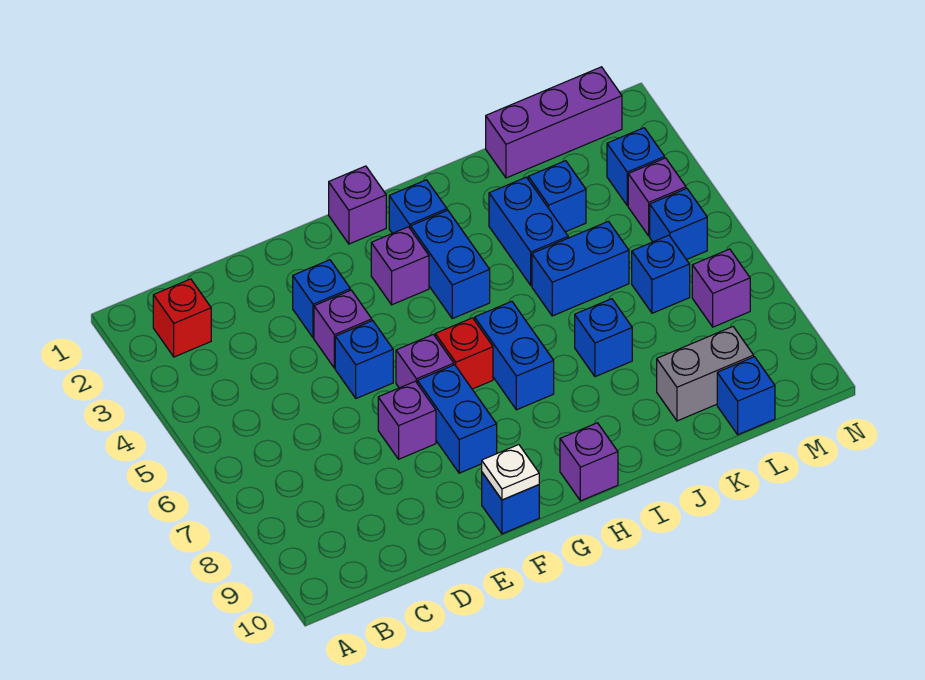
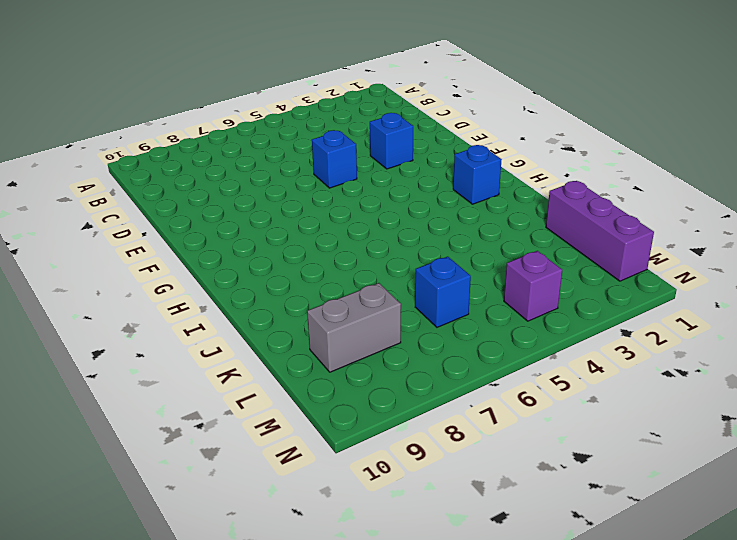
grey brick L8:L9 level 1 -> grey brick K9:L9 level 1
none -> red brick B2 level 1
none -> purple brick E4 level 1
none -> purple brick E7 level 1

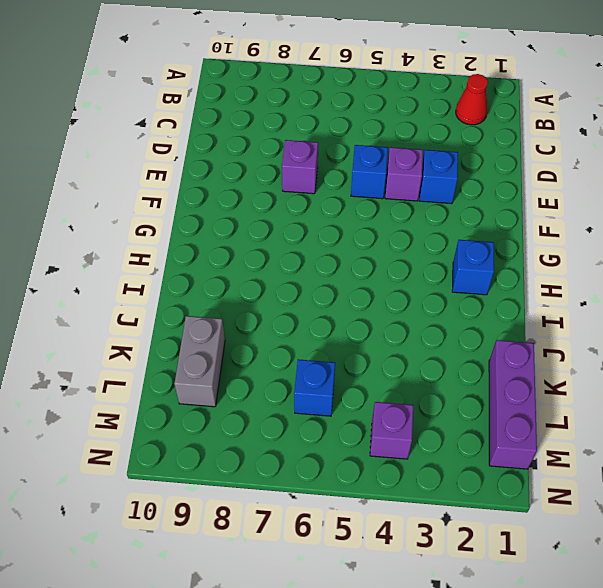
red cone B2 level 1 -> red brick B2 level 1
none -> purple brick F6 level 1
none -> blue brick F7:F8 level 1
none -> blue brick F10 level 1

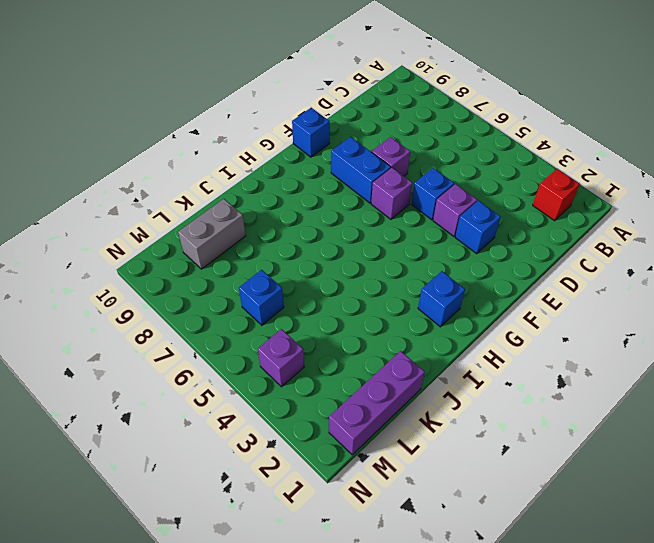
none -> purple brick G1 level 1
none -> purple brick G3 level 1
none -> red brick G6 level 1

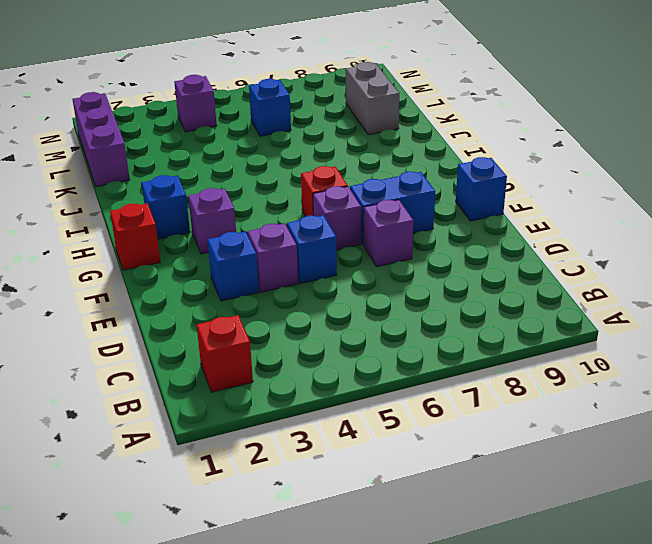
red brick G1 level 1 -> purple brick G1 level 1
none -> blue brick H3:H4 level 1
none -> blue brick H6:H7 level 1
none -> purple brick H10 level 1

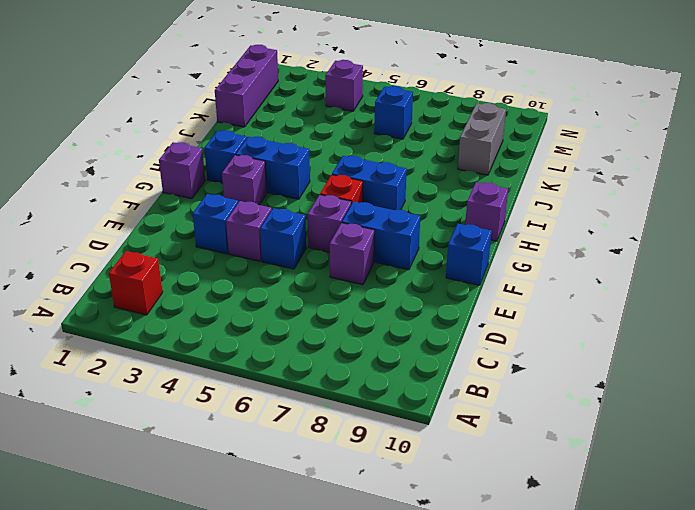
none -> blue brick J3:J4 level 1
none -> blue brick J5:K5 level 1
none -> blue brick J7 level 1

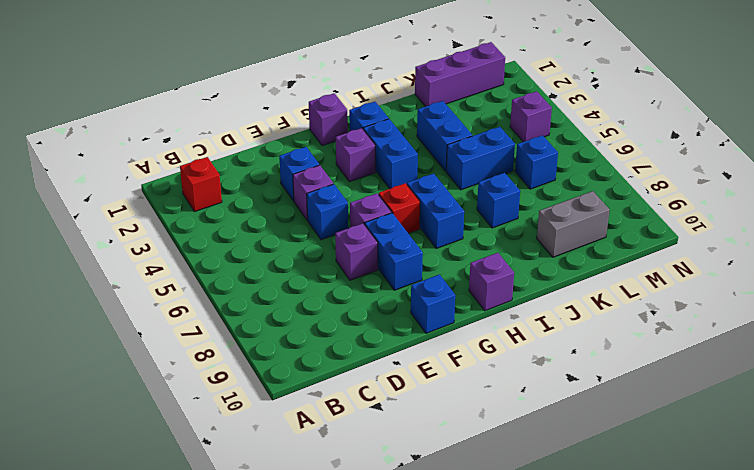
none -> blue brick K3 level 1
none -> blue brick L10 level 1
none -> blue brick M3 level 1

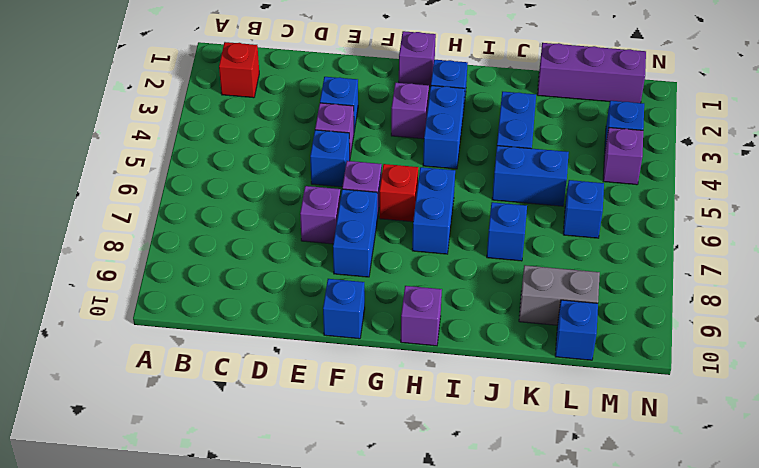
none -> blue brick K3 level 1
none -> blue brick M5 level 1
none -> purple brick M7 level 1

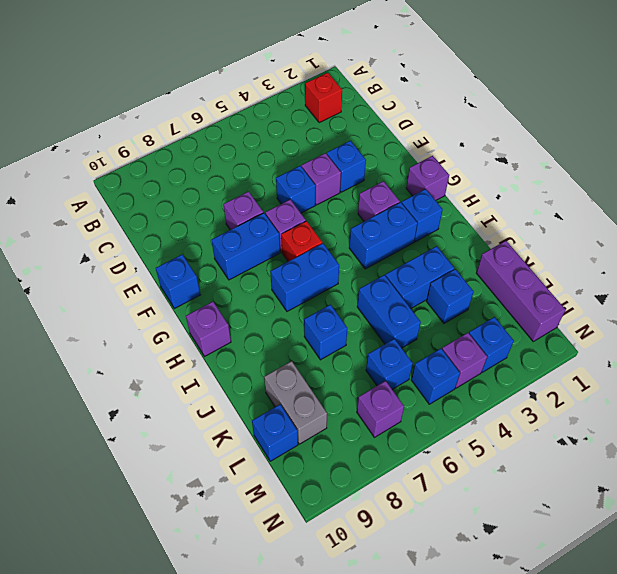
none -> white plate F10 level 2

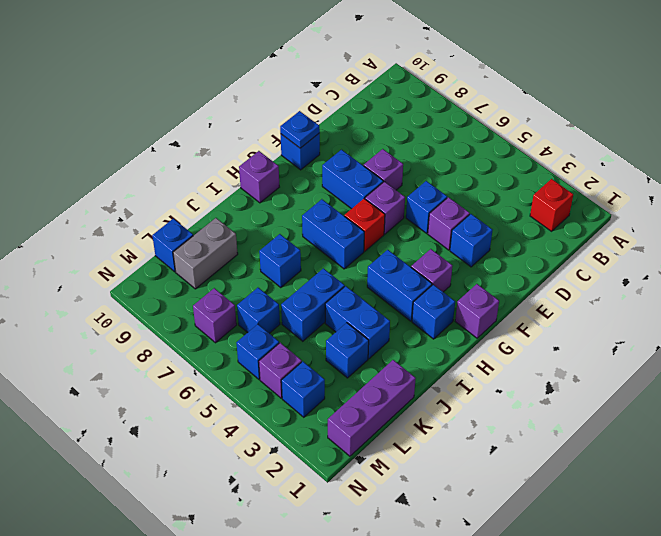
blue plate F10 level 2 -> white plate F10 level 2

